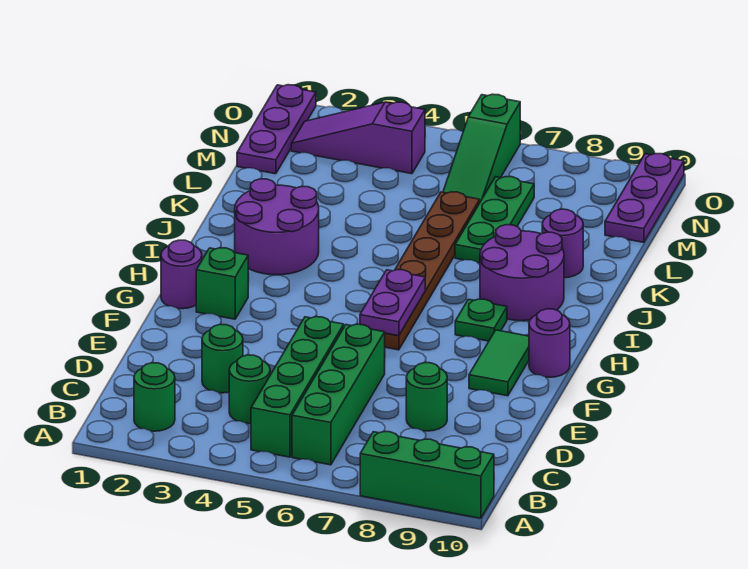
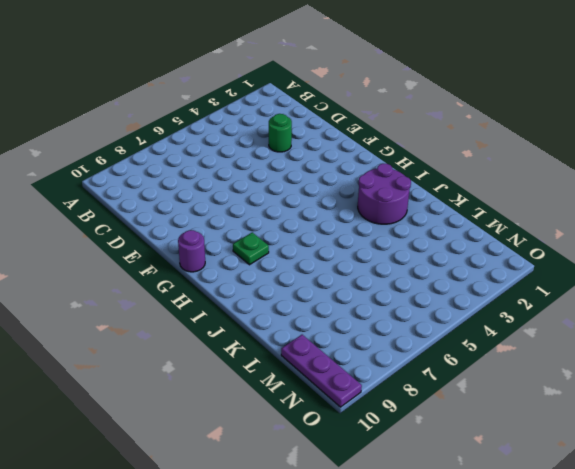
none -> green brick A8:A10 level 1
none -> green round brick B2 level 1
none -> green brick B5:E5 level 1

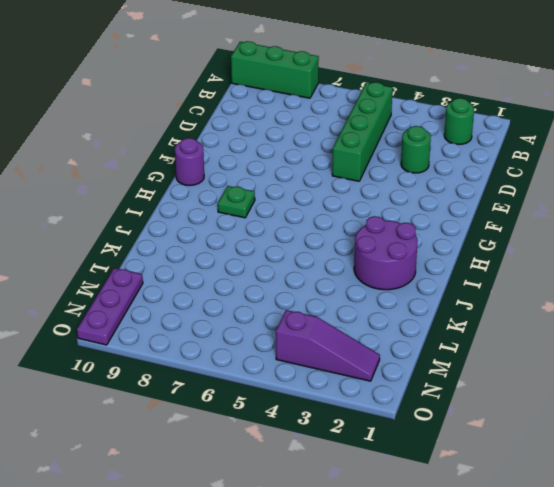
none -> green brick B6:E6 level 1
none -> green round brick C4 level 1
none -> green round brick D8 level 1

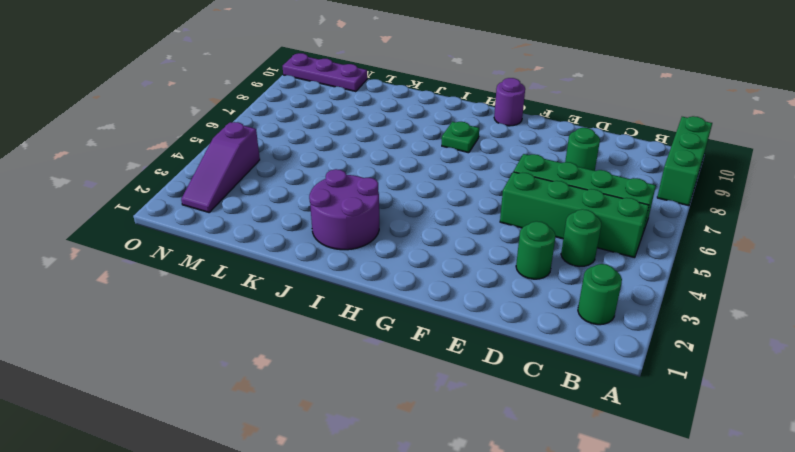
none -> green tile F9:G9 level 1
none -> purple round brick G1 level 1
none -> green brick G2 level 1

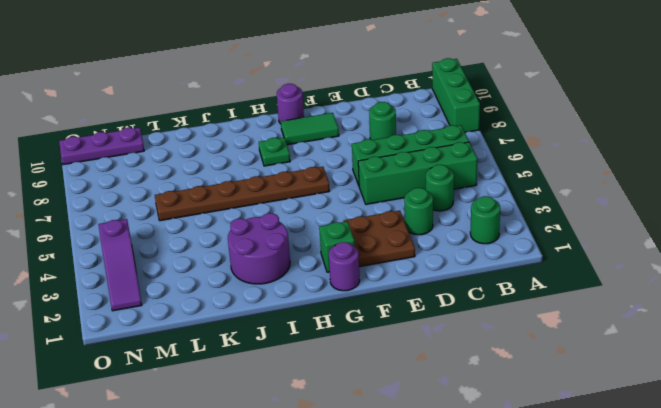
brown plate E2:F3 level 1 -> none
none -> purple round brick I8:J9 level 1
none -> green plate K7:M7 level 1
none -> purple round brick K9 level 1

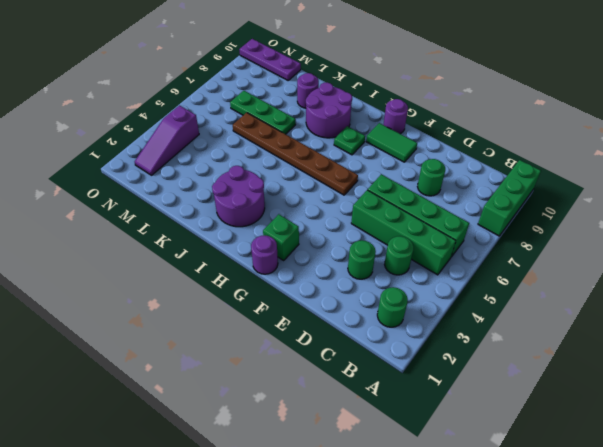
none -> purple plate M1:O1 level 1
none -> green slope M6:O6 level 1 top O
none -> purple plate G6:H6 level 2

